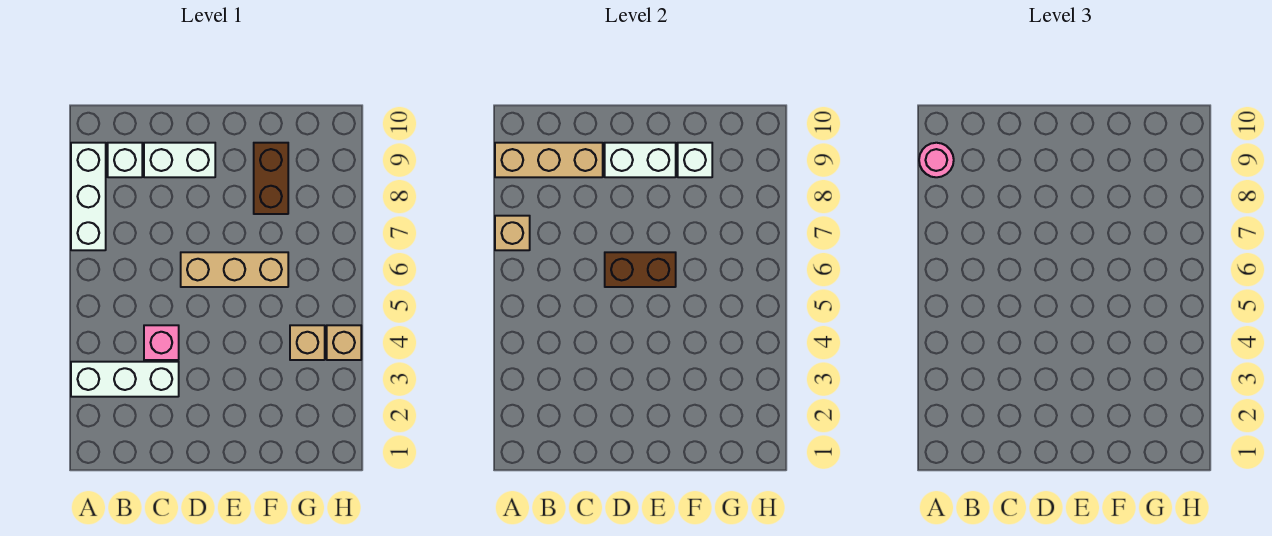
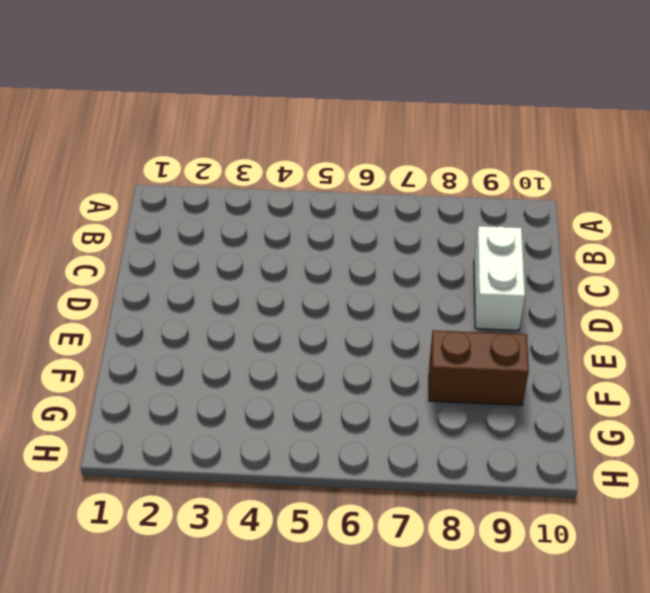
none -> white brick A3:C3 level 1
none -> white brick A7:A9 level 1
none -> white brick B9 level 1

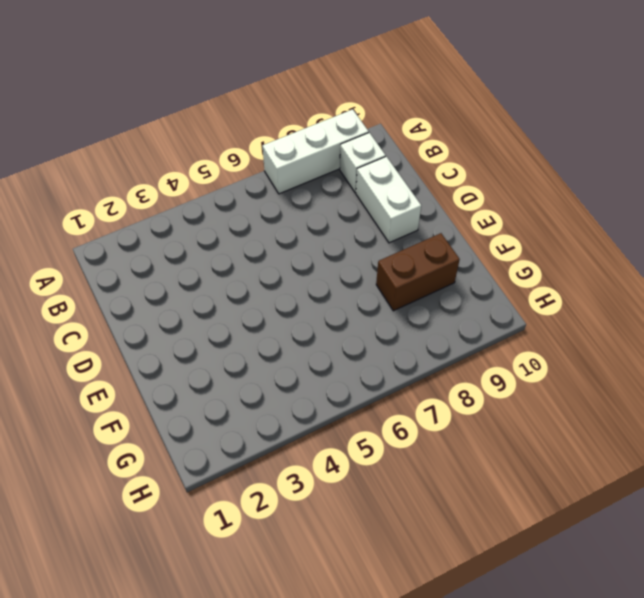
none -> white brick A3:C3 level 1
none -> pink brick C4 level 1
none -> tan brick D6:F6 level 1

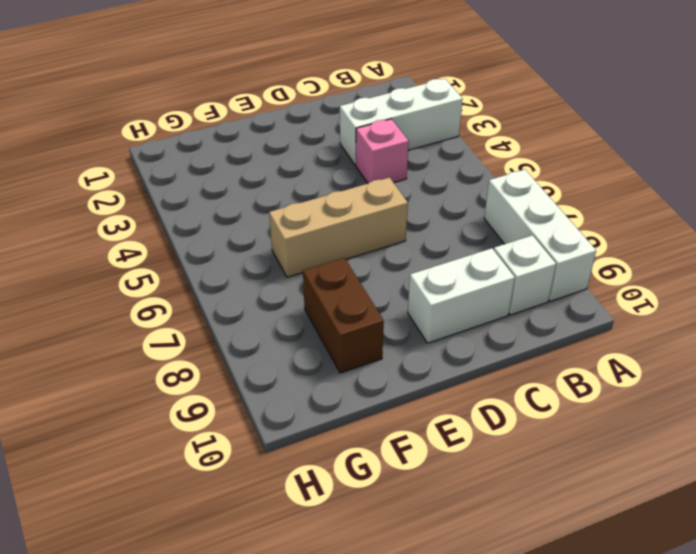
none -> tan brick G4 level 1
none -> tan brick H4 level 1
none -> tan brick A7 level 2

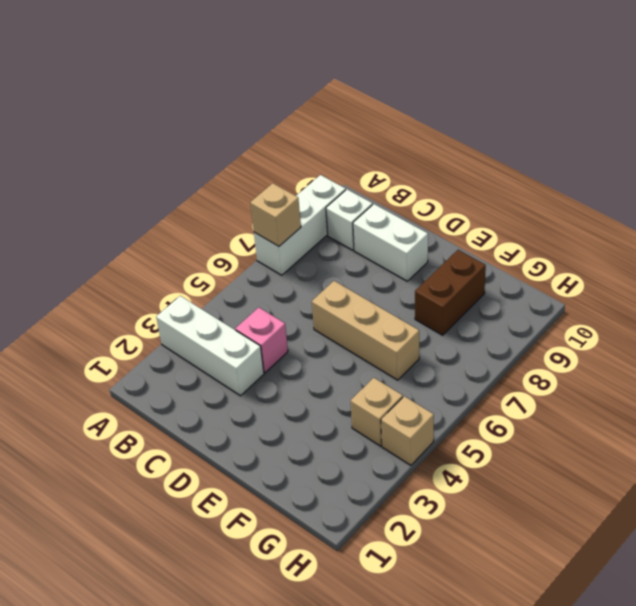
none -> tan brick A9:C9 level 2
none -> brown brick D6:E6 level 2
none -> white brick D9:E9 level 2

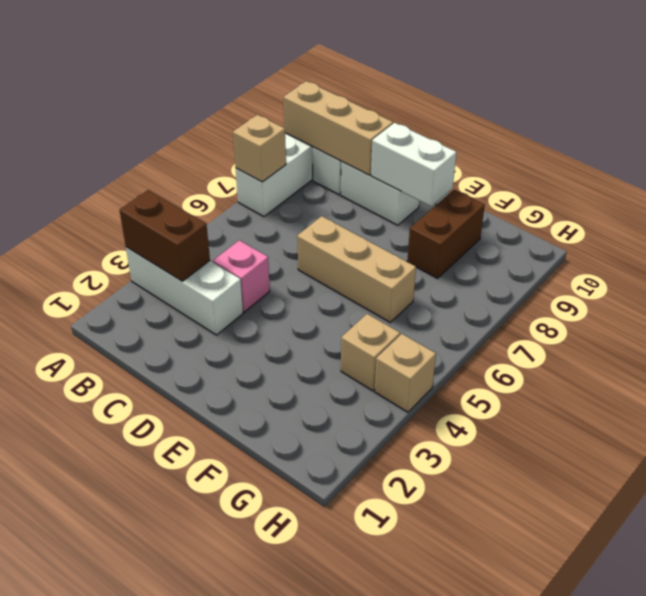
brown brick A3:B3 level 2 -> brown brick D6:E6 level 2
none -> white brick F9 level 2
none -> pink round brick A9 level 3

